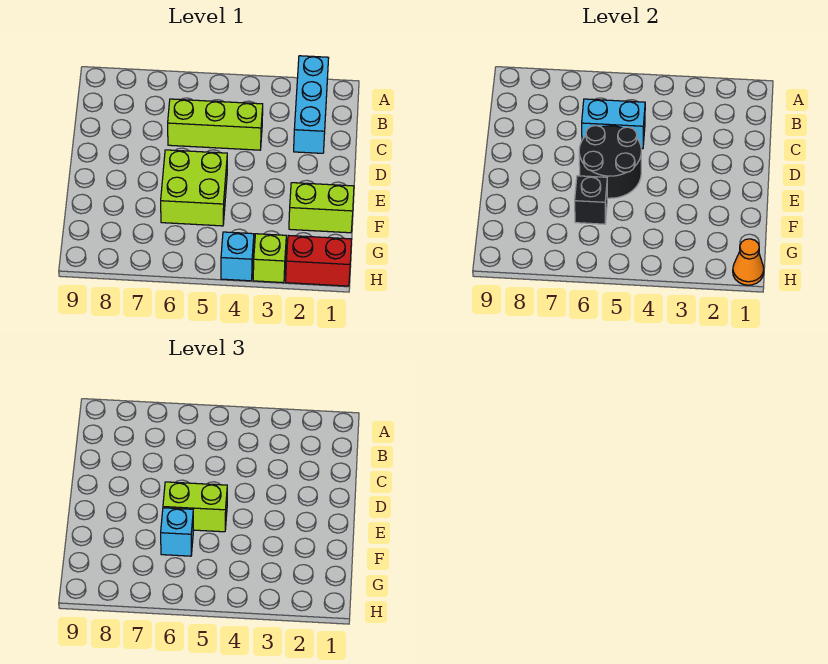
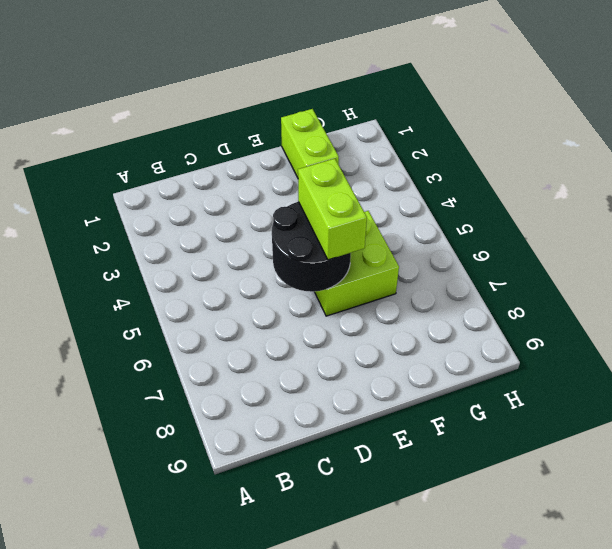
none -> cyan brick A2:C2 level 1
none -> lime brick C4:C6 level 1
none -> red brick H1:H2 level 1

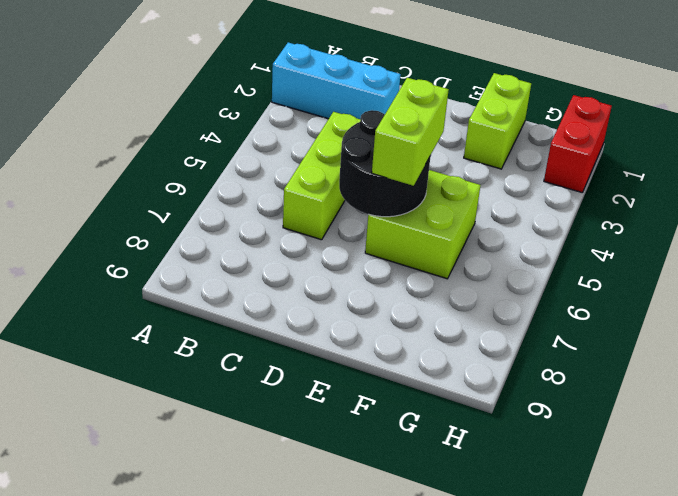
none -> lime brick H3 level 1
none -> cyan brick H4 level 1
none -> cyan brick C5:C6 level 2

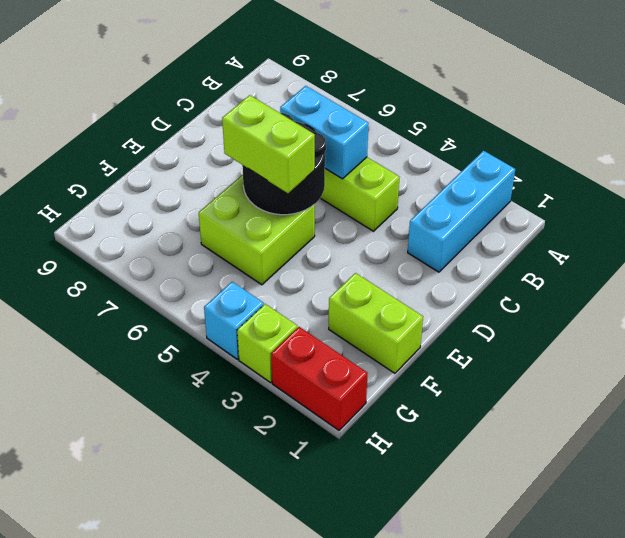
none -> black brick F6 level 2
none -> orange cone H1 level 2
none -> cyan brick F6 level 3

